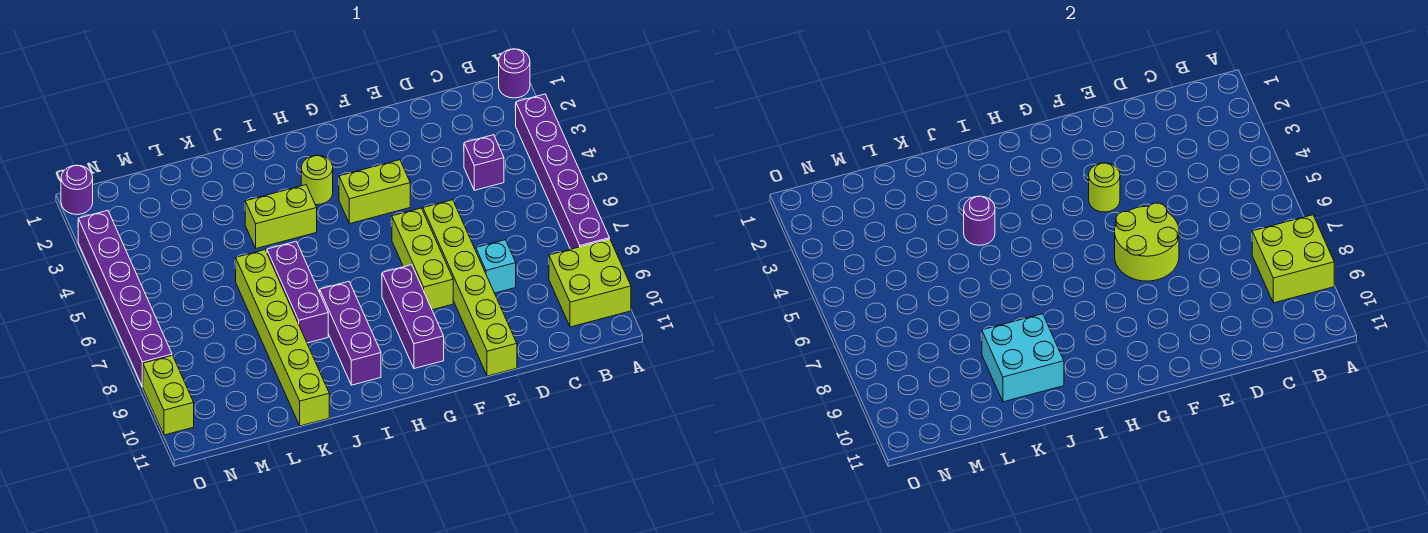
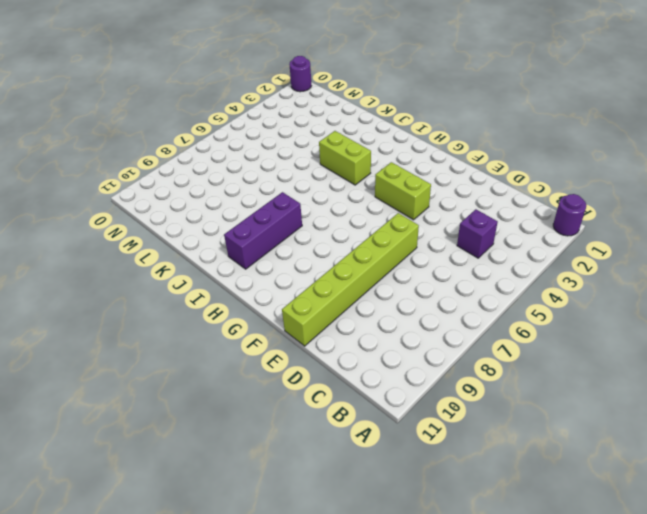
none -> purple brick A3:A8 level 1
none -> lime brick A9:B10 level 1
none -> cyan brick D8 level 1

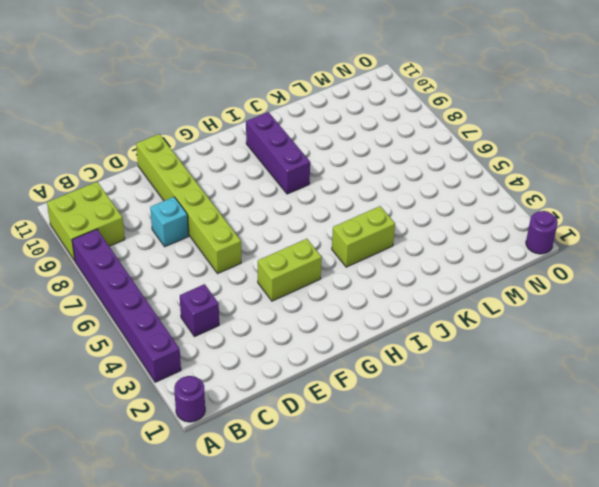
none -> lime brick F6:F8 level 1
none -> purple brick G8:G10 level 1
none -> lime round brick H3 level 1

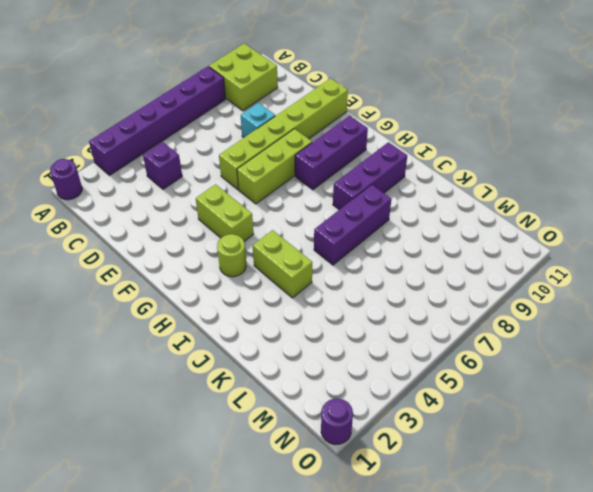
none -> lime brick K6:K11 level 1
none -> purple brick O3:O8 level 1
none -> lime brick O9:O10 level 1

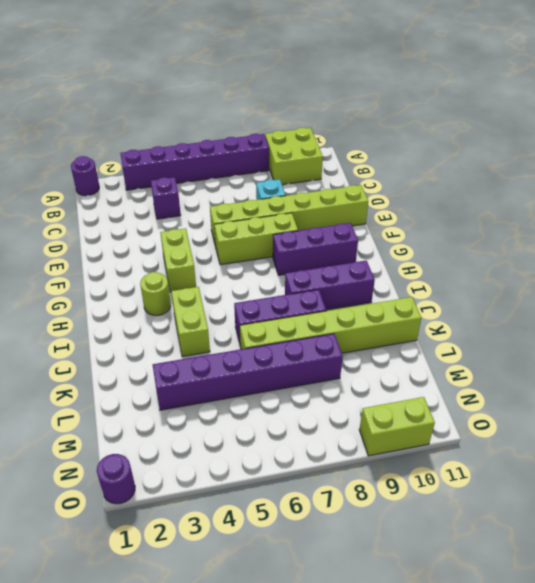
purple brick L3:L8 level 1 -> purple brick O3:O8 level 1
none -> lime brick A8:B9 level 2
none -> lime round brick E6:F7 level 2
none -> lime round brick F4 level 2

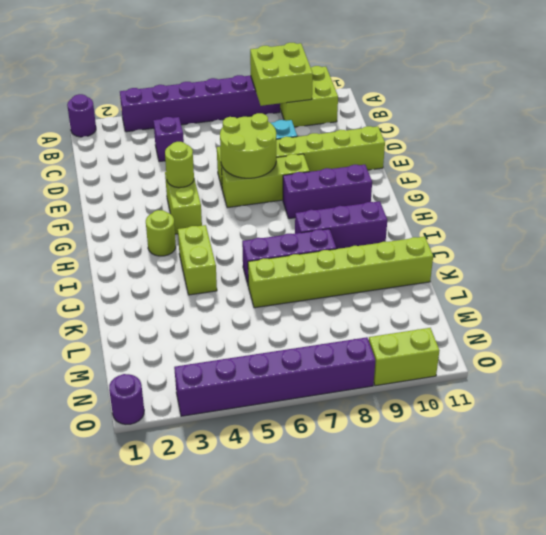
none -> purple round brick J4 level 2
none -> cyan brick J9:K10 level 2

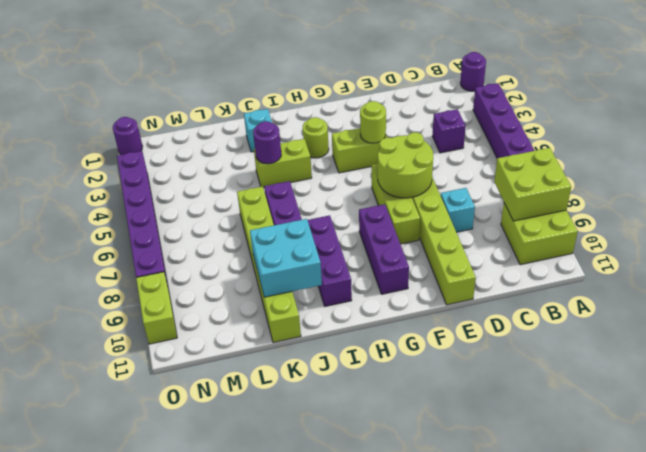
cyan brick J2 level 1 -> none

